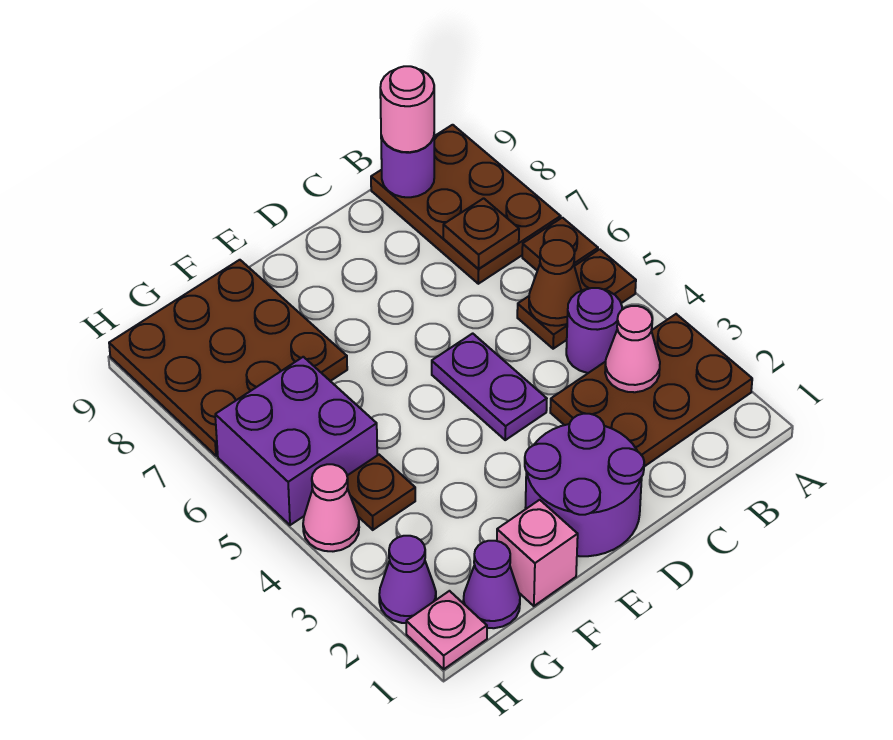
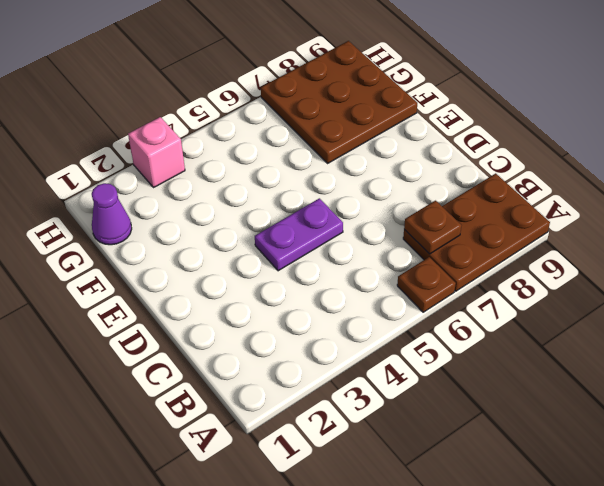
pink brick H3 level 1 -> pink brick F1 level 1
none -> brown plate A2:C3 level 1
none -> brown plate A5:B5 level 1
none -> purple round brick B4 level 1

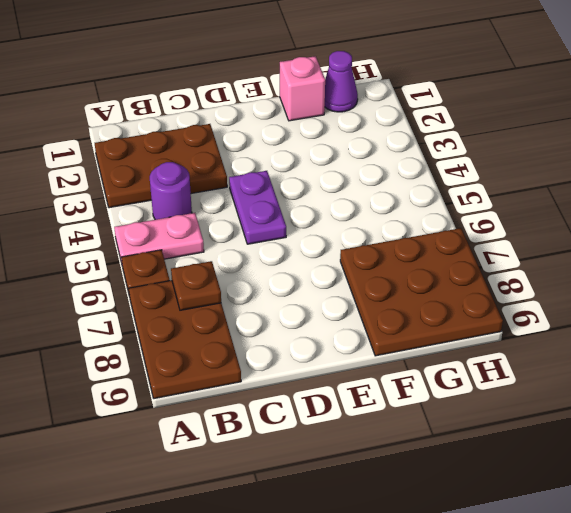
pink plate A5:B5 level 1 -> brown plate A5:B5 level 1
none -> purple round brick D1:E2 level 1
none -> brown plate G4 level 1
none -> purple brick G5:H6 level 1

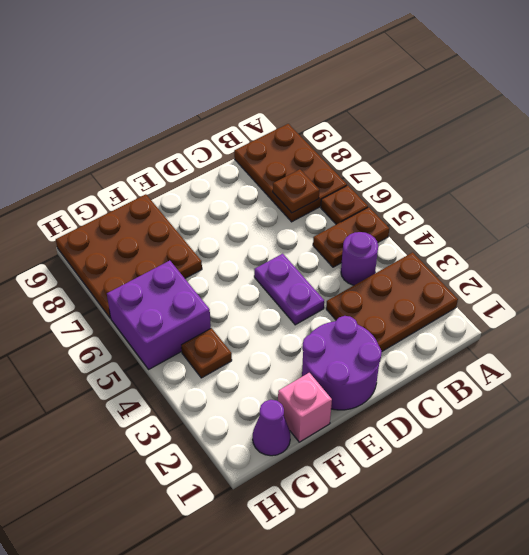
none -> pink plate H1 level 1
none -> purple cone H2 level 1
none -> pink cone H4 level 1

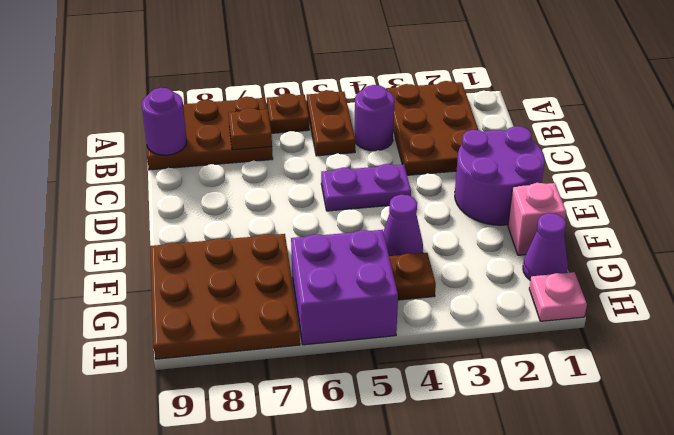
purple cone F4 level 1 -> purple cone H2 level 1
none -> pink cone H4 level 1
none -> pink cone B3 level 2
none -> brown cone B5 level 2

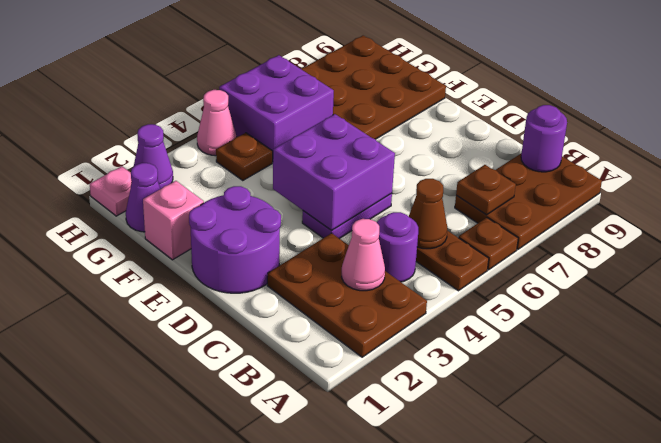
purple brick D4:E5 level 2 -> none
none -> pink round brick B9 level 3

